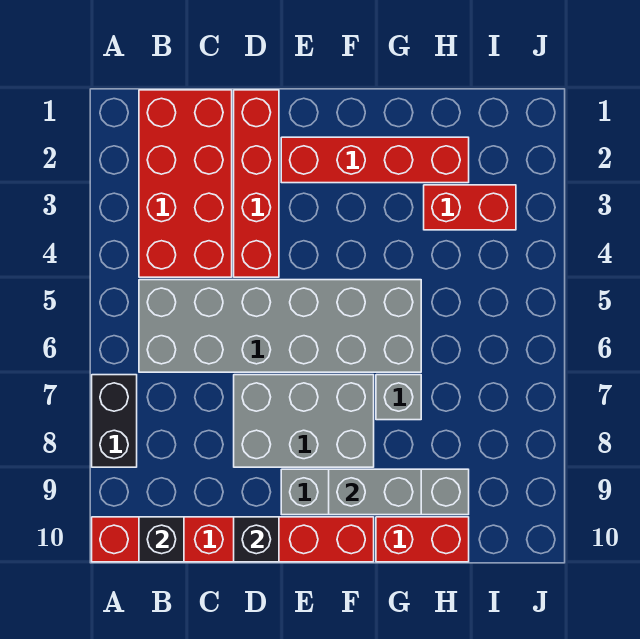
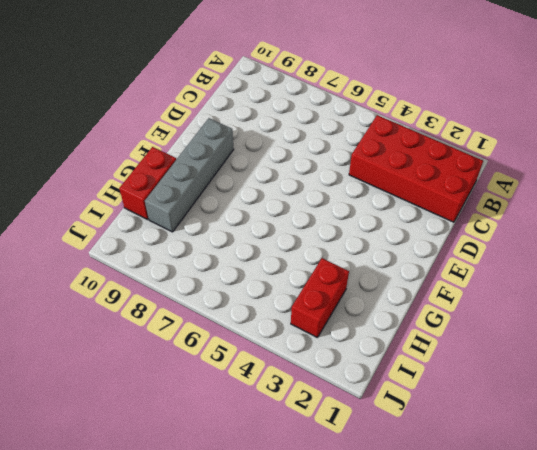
none -> black brick A7:A8 level 1
none -> red brick A10:F10 level 1
none -> grey brick B5:G6 level 1

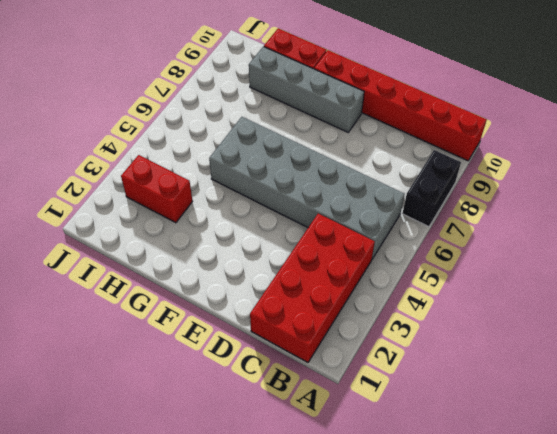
none -> red brick D1:D4 level 1
none -> grey brick D7:F8 level 1
none -> red brick E2:H2 level 1

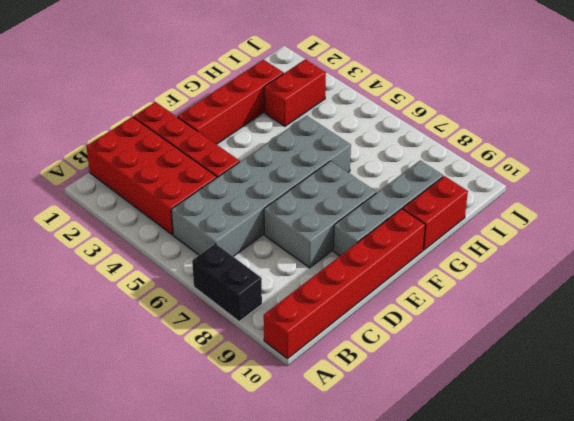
none -> grey brick G7 level 1
none -> black brick B10 level 2
none -> black brick D10 level 2

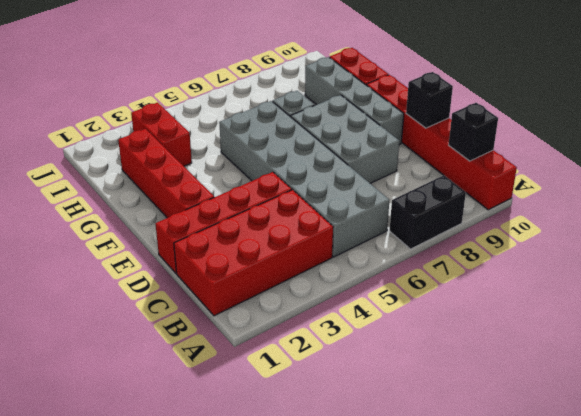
none -> grey brick F9:G9 level 2

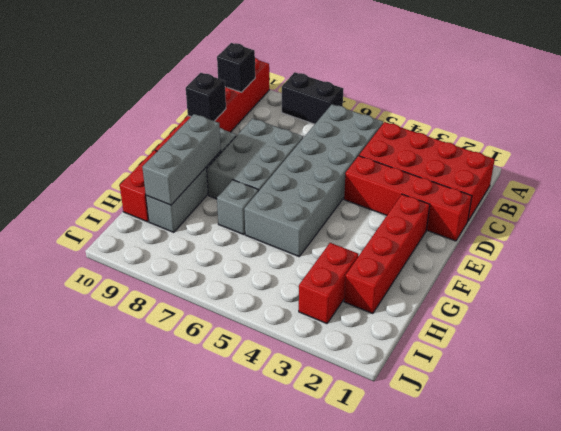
grey brick F9:H9 level 2 -> grey brick F9:G9 level 2

